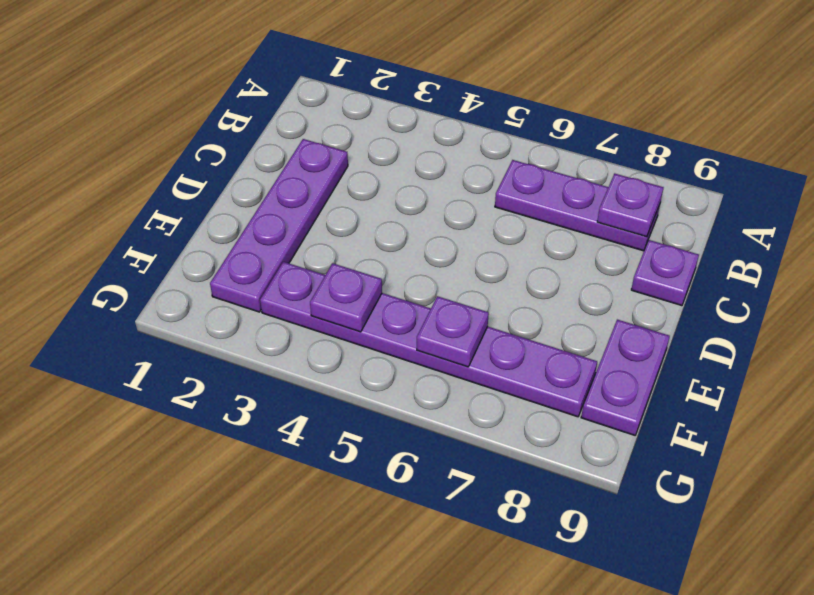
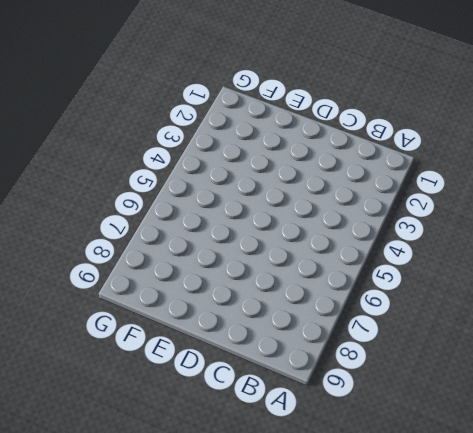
none -> purple plate B6:B8 level 1
none -> purple plate C2:F2 level 1

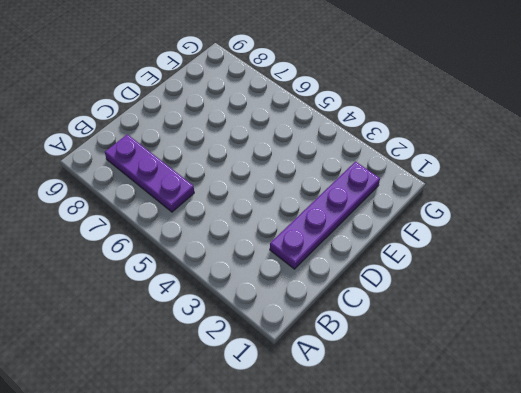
none -> purple plate C9 level 1
none -> purple plate E9:F9 level 1

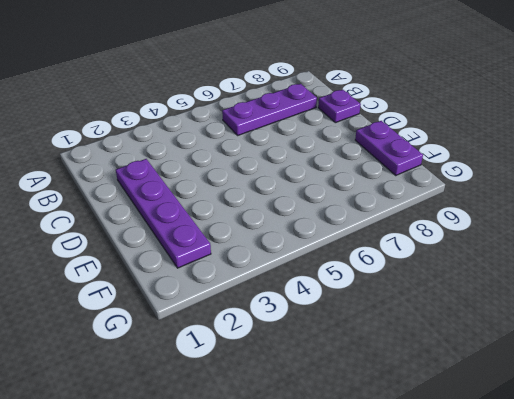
none -> purple plate F3:F8 level 1
none -> purple plate B8 level 2

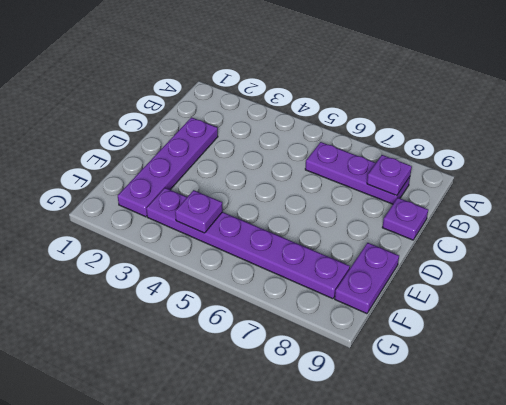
none -> purple plate F6 level 2

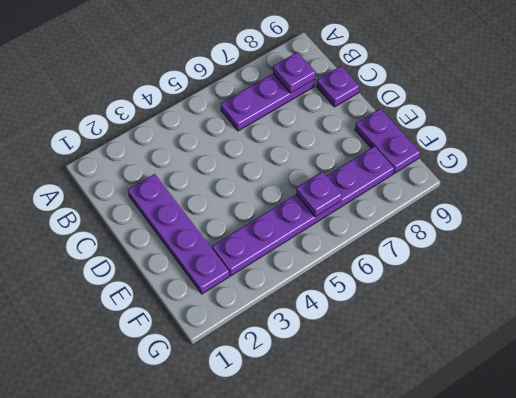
none -> purple plate F4 level 2

